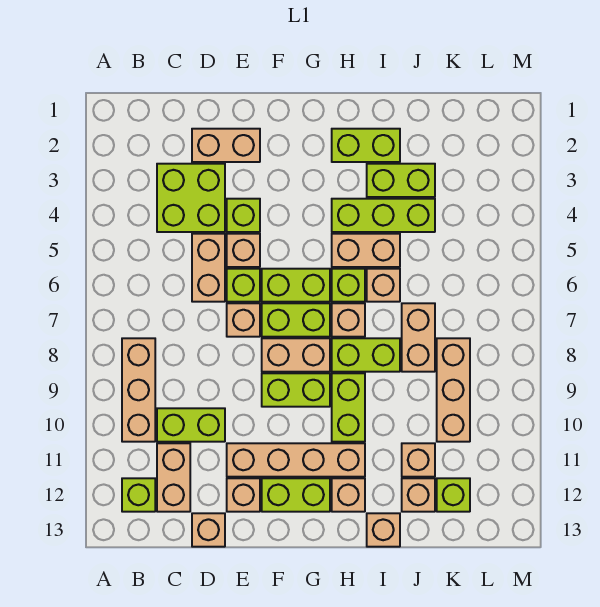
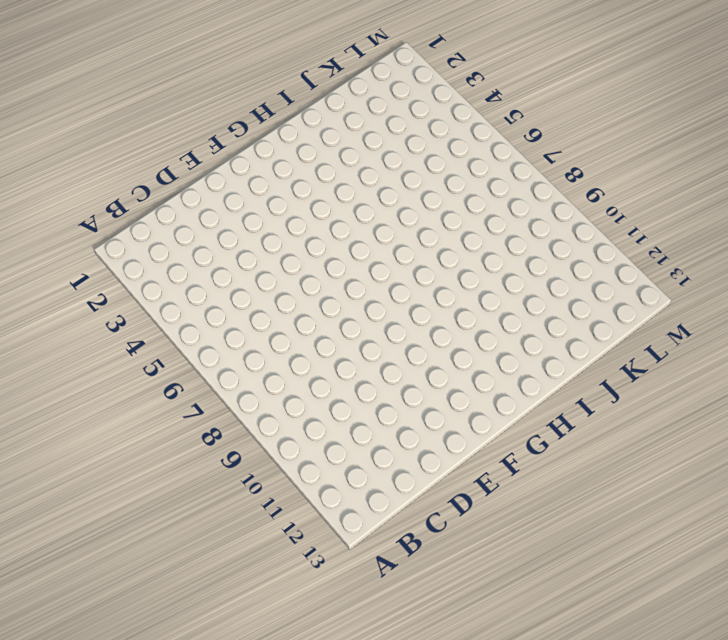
none -> tan brick B8:B10 level 1
none -> lime brick B12 level 1
none -> lime brick C3:D4 level 1
none -> lime brick C10:D10 level 1

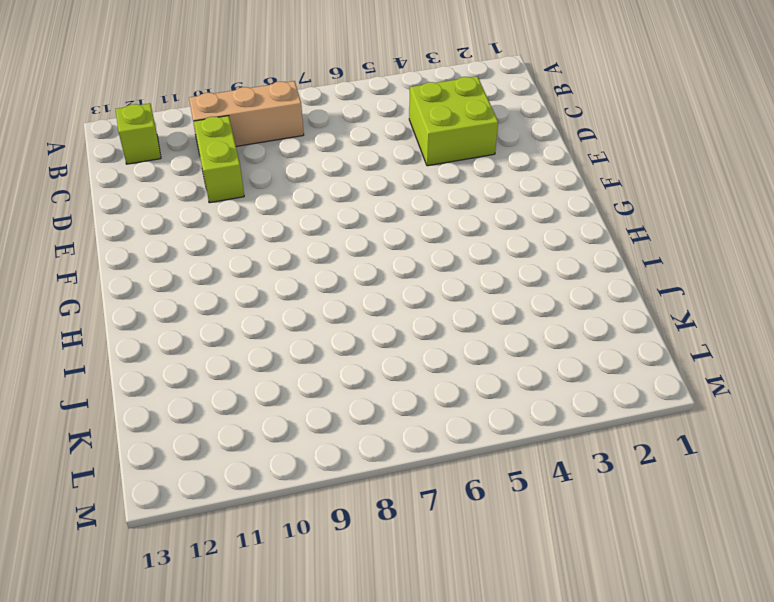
none -> tan brick C11:C12 level 1
none -> tan brick D2:E2 level 1
none -> tan brick D5:D6 level 1
none -> tan brick D13 level 1

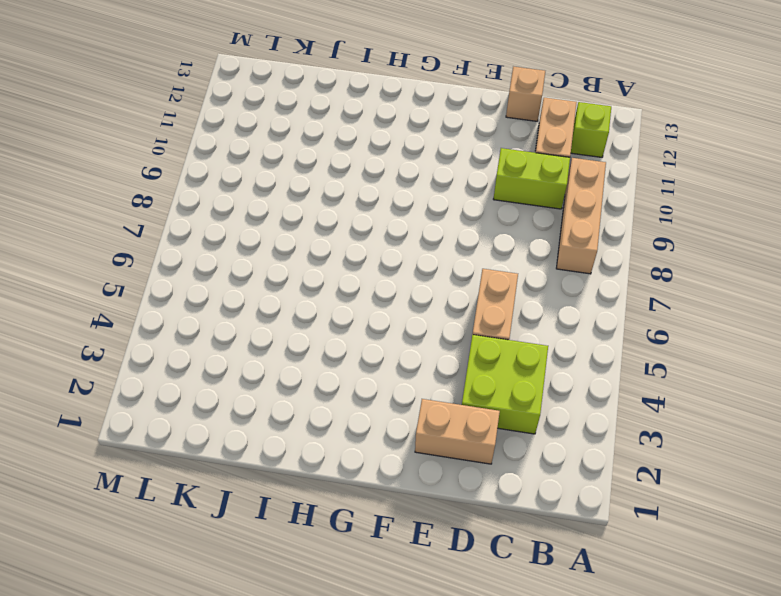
none -> lime brick E4 level 1
none -> tan brick E5 level 1
none -> lime brick E6 level 1
none -> tan brick E7 level 1

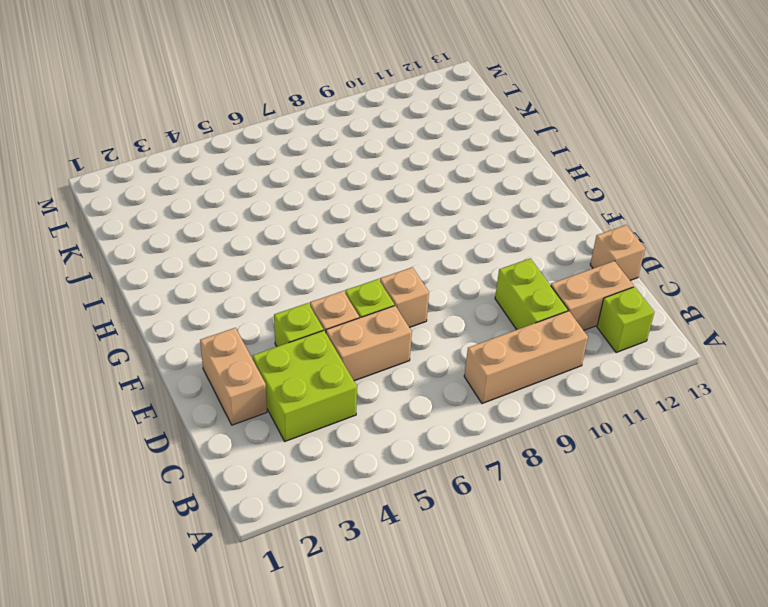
none -> tan brick E11:H11 level 1
none -> tan brick E12 level 1
none -> lime brick F6:G6 level 1
none -> lime brick F7:G7 level 1

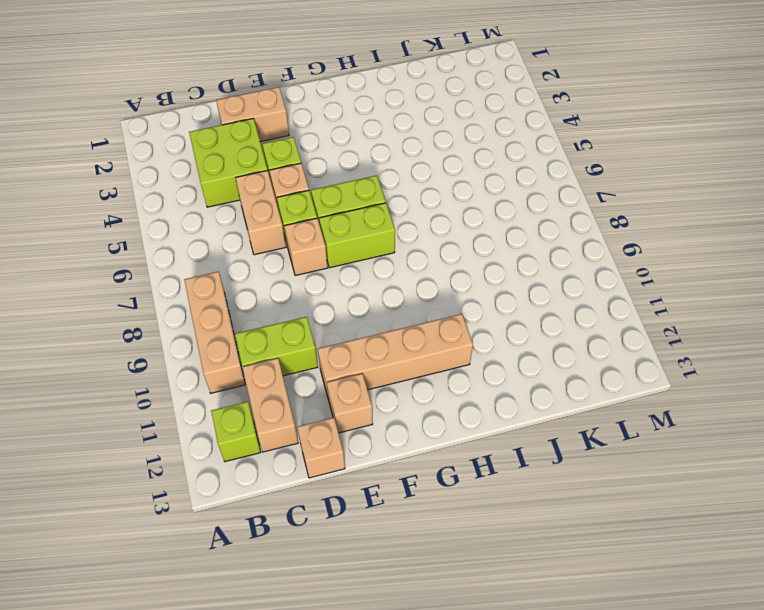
none -> tan brick F8:G8 level 1
none -> lime brick F9:G9 level 1
none -> lime brick F12:G12 level 1
none -> lime brick H2:I2 level 1

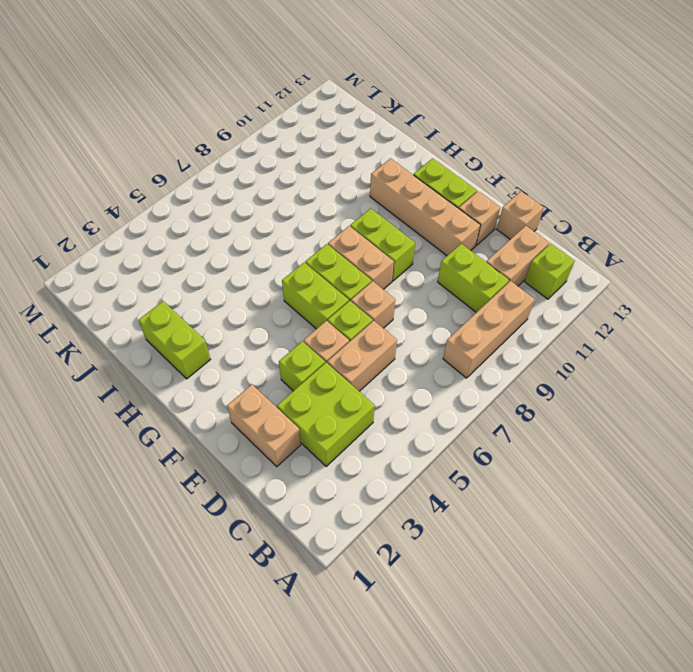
none -> lime brick H4:J4 level 1
none -> tan brick H5:I5 level 1
none -> lime brick H6 level 1
none -> tan brick H7 level 1

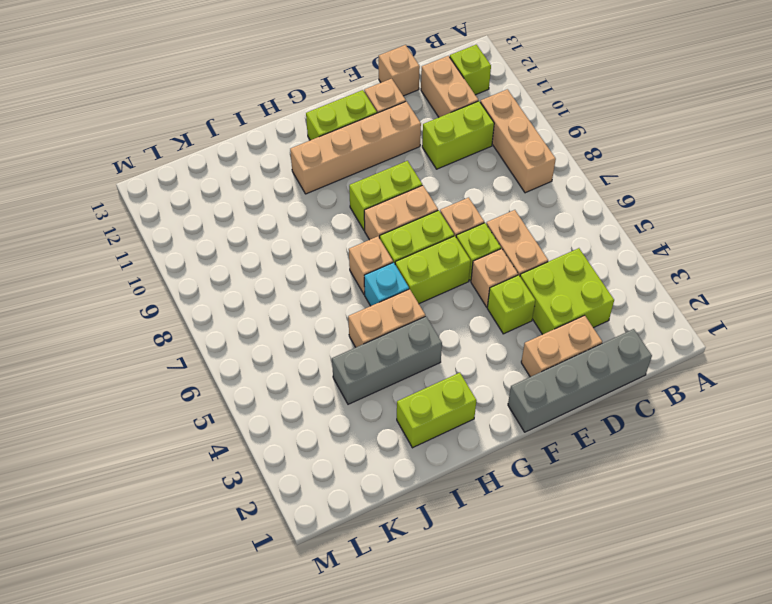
grey brick C1:F1 level 1 -> none
grey brick H4:J4 level 1 -> lime brick H4:J4 level 1
cyan brick H6 level 1 -> lime brick H6 level 1
none -> lime brick H8:I8 level 1
none -> lime brick H9:H10 level 1
none -> tan brick H12 level 1
none -> lime brick I3:J3 level 1

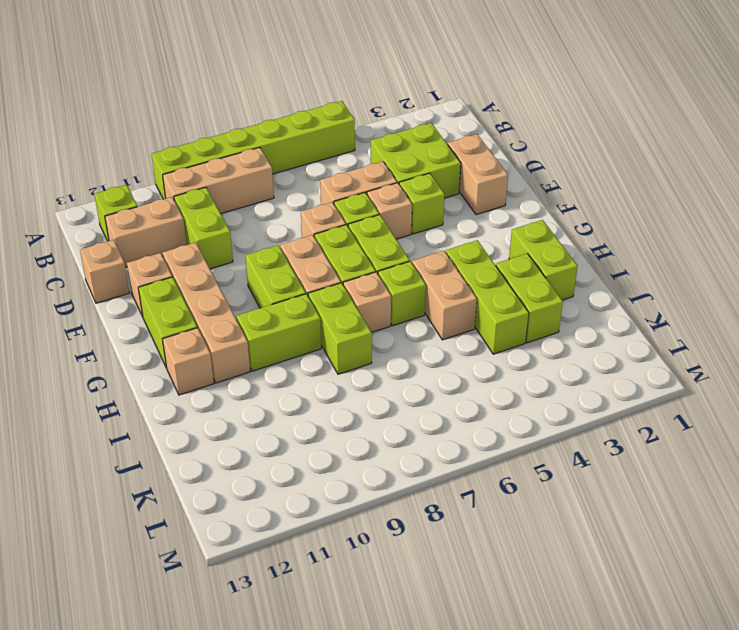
lime brick A5:A10 level 1 -> none
none -> tan brick I6 level 1
none -> tan brick I13 level 1
none -> tan brick J7:J8 level 1
none -> tan brick J11 level 1

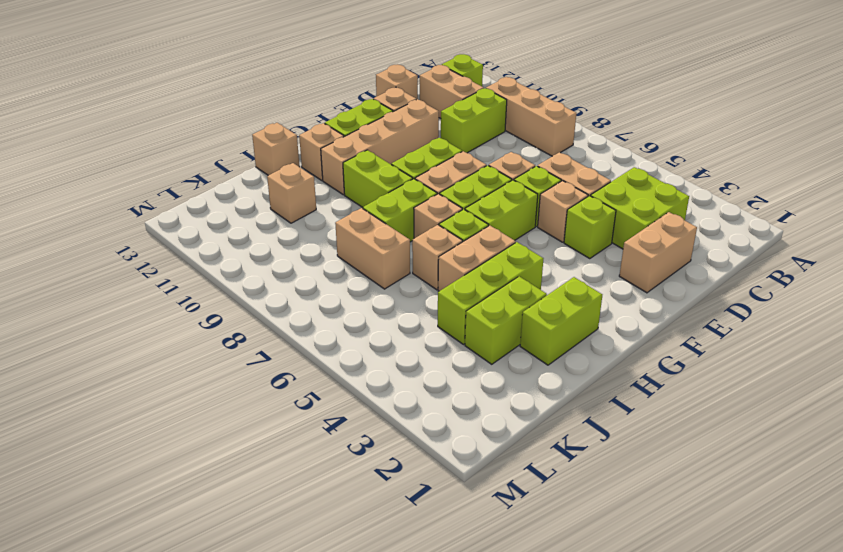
none -> tan brick J12 level 1
none -> tan brick K8:K10 level 1
none -> lime brick K12 level 1

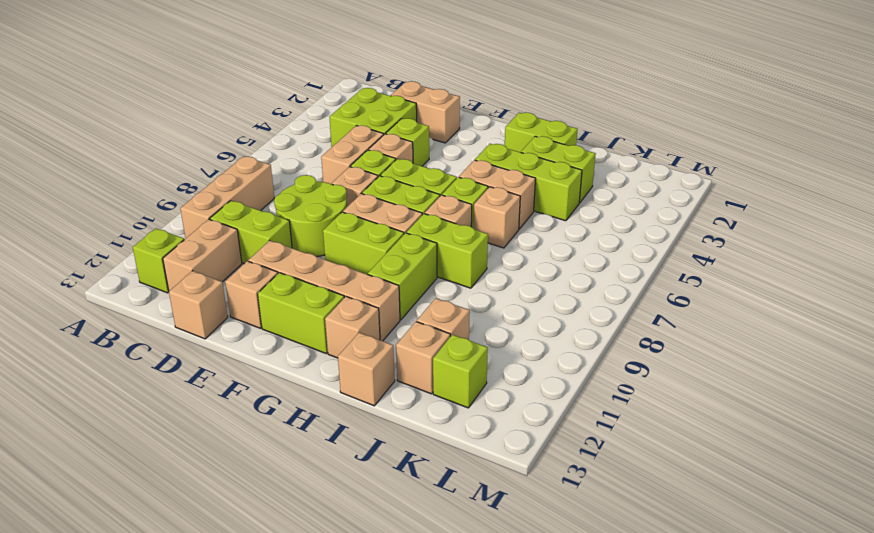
lime round brick D8:E9 level 1 -> none
none -> tan brick J7:J8 level 1
none -> tan brick K8:K10 level 1

